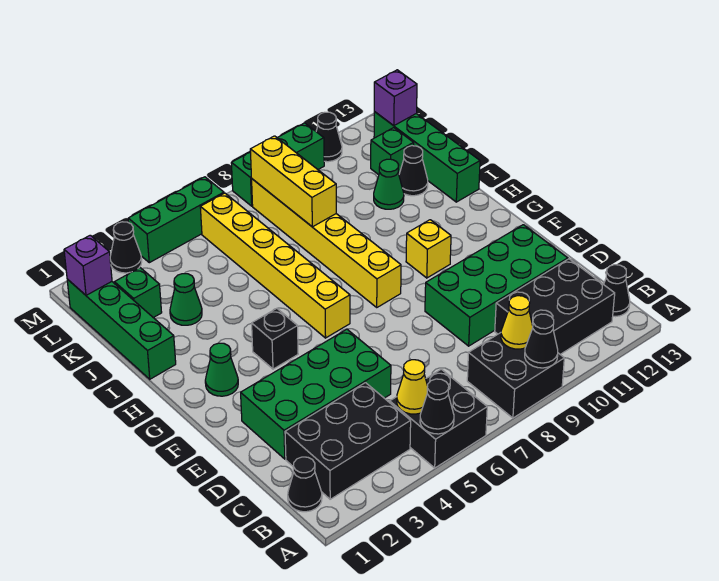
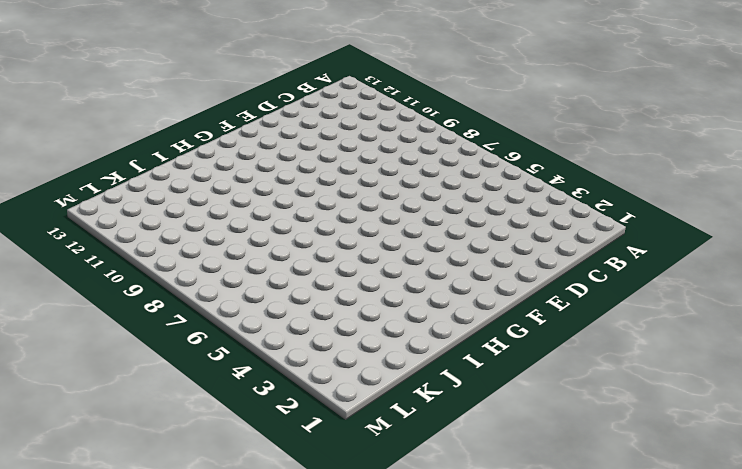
none -> black brick A5:B6 level 1
none -> black brick A8:B9 level 1
none -> black cone B1 level 1
none -> black brick B2:C4 level 1

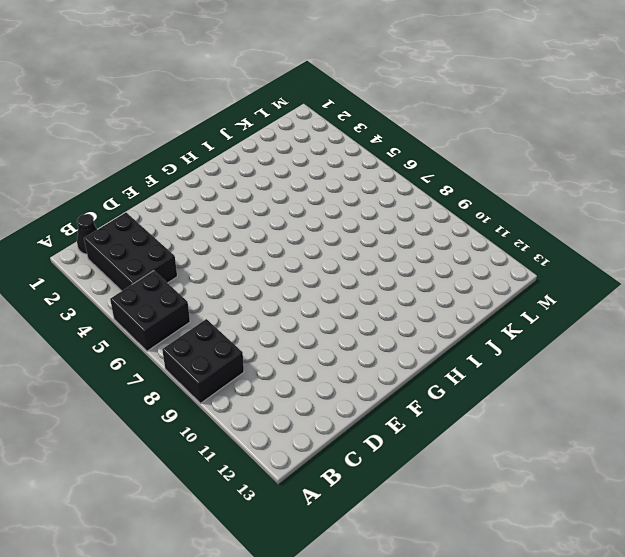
none -> black brick B10:C12 level 1
none -> black cone B13 level 1
none -> green brick D2:E5 level 1
none -> green brick D9:E12 level 1

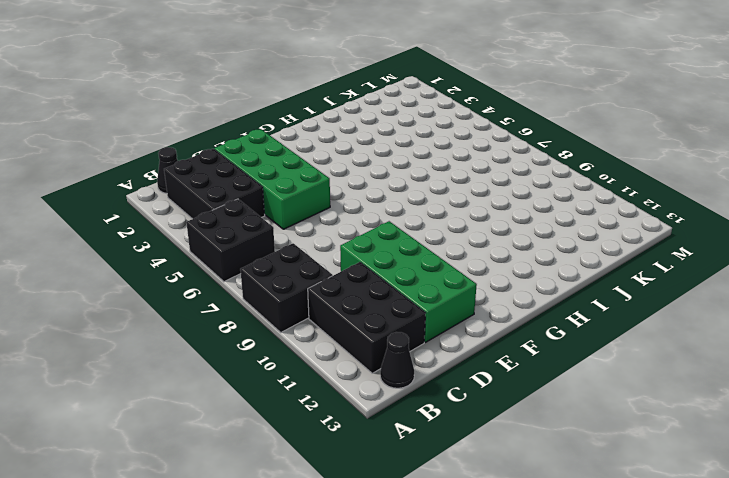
none -> green cone G2 level 1
none -> black brick G4 level 1
none -> yellow brick G6:L6 level 1
none -> yellow brick G8:L8 level 1

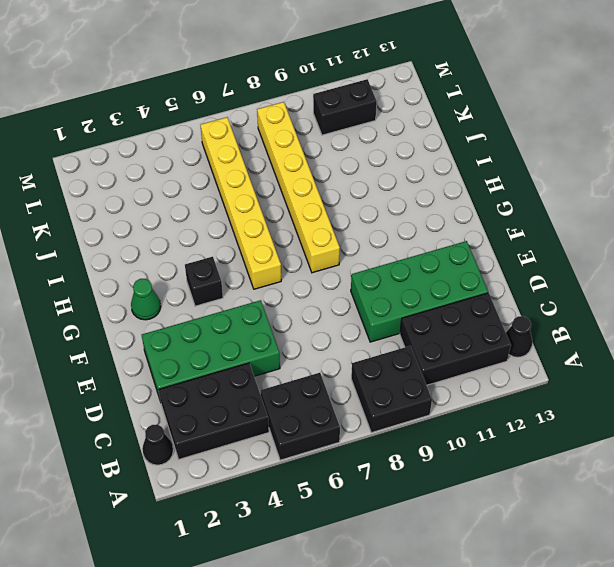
black brick L10:L11 level 1 -> none
none -> yellow brick G10 level 1
none -> green brick I1:L1 level 1
none -> green brick I13:L13 level 1
none -> green cone J3 level 1

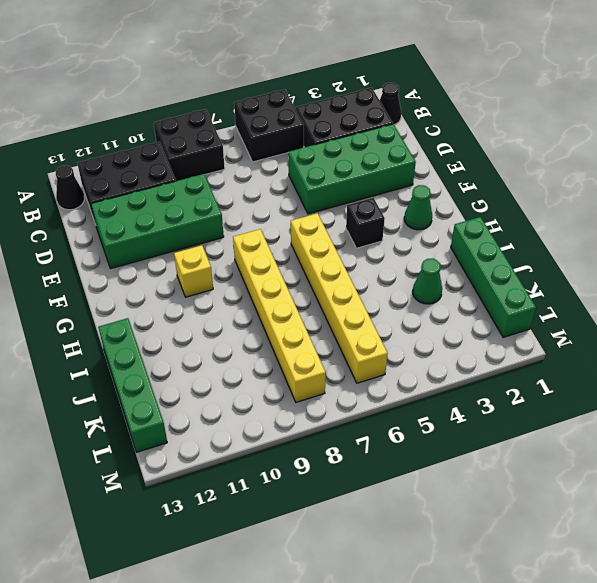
none -> green cone J11 level 1
none -> black cone J12 level 1
none -> green brick K2 level 1
none -> green brick K12 level 1

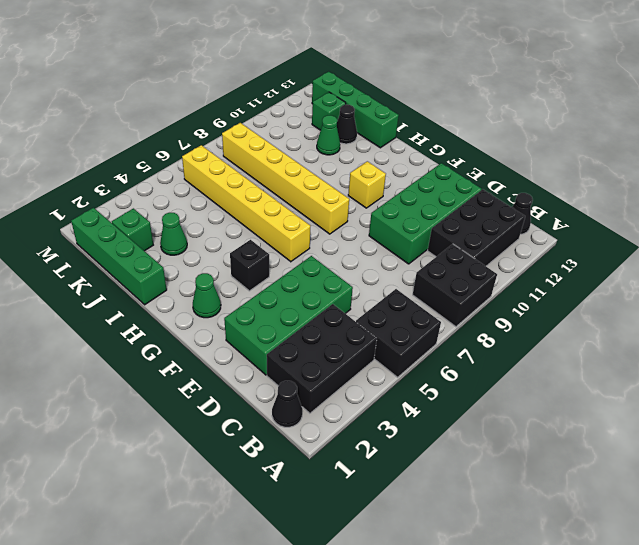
none -> black cone M3 level 1
none -> green brick M4:M6 level 1
none -> green brick M8:M10 level 1
none -> black cone M11 level 1

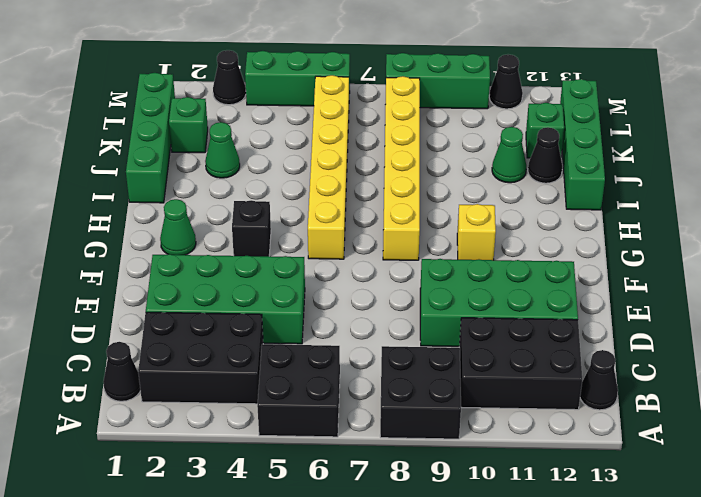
none -> black cone A5 level 2
none -> black cone A9 level 2
none -> yellow cone B5 level 2
none -> yellow cone B9 level 2

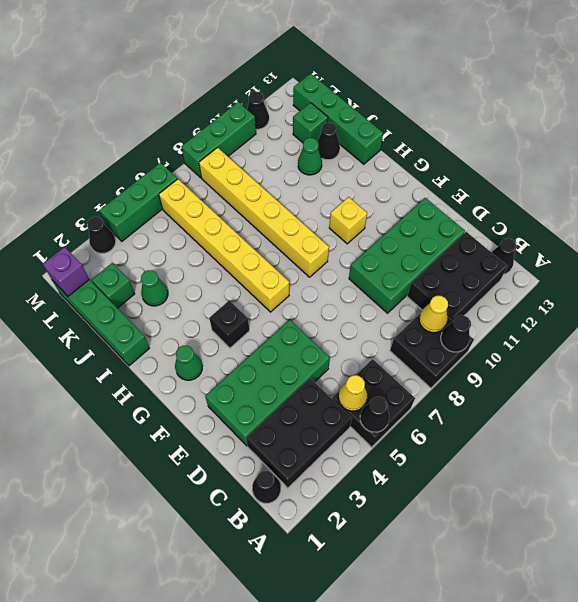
none -> yellow brick J8:L8 level 2
none -> purple brick L13 level 2

